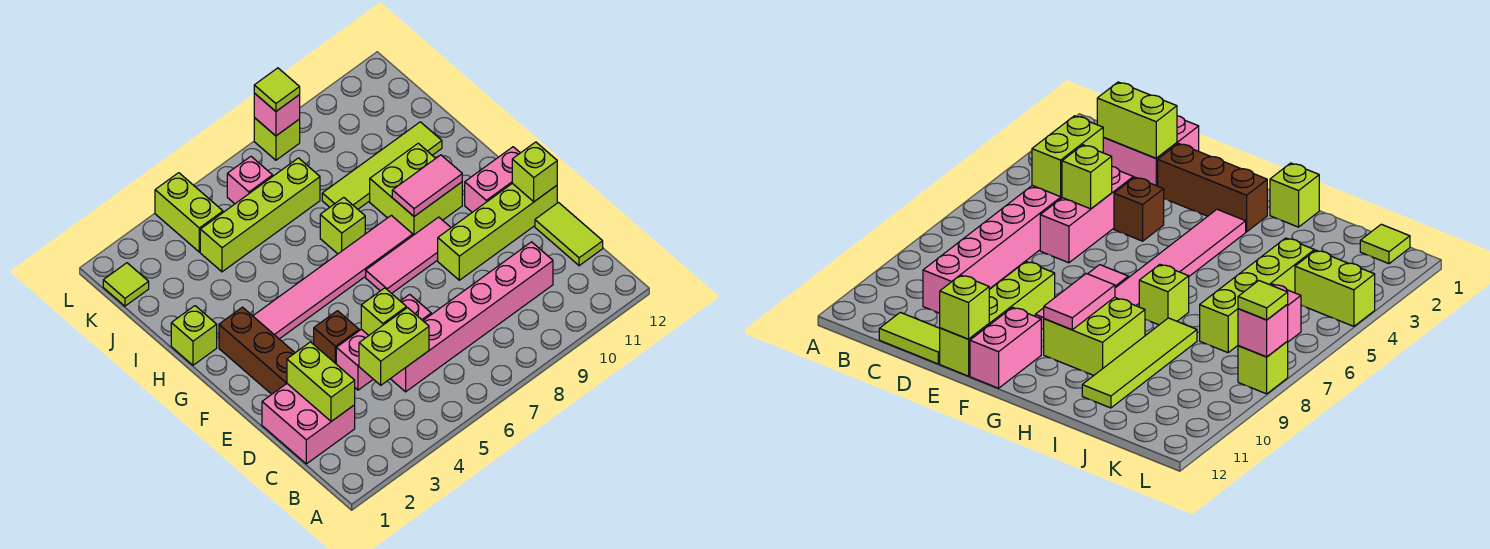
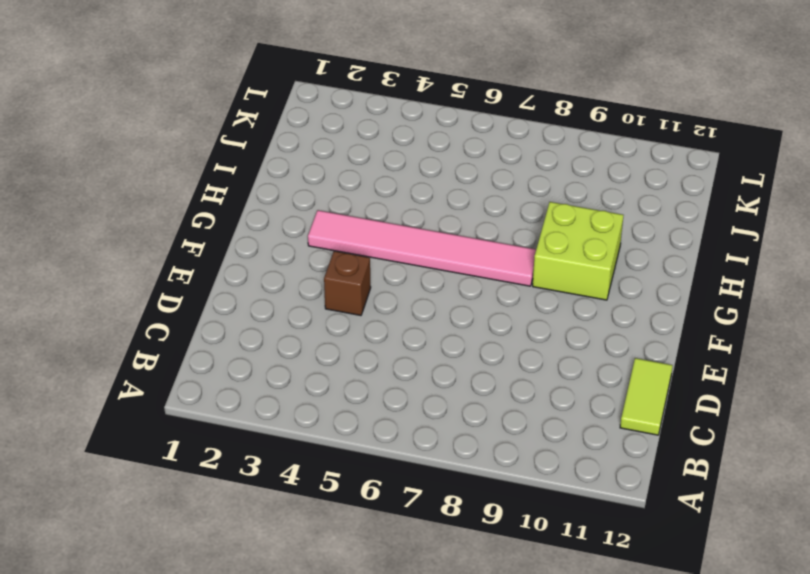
none -> pink brick C1:D2 level 1
none -> pink brick C5:C10 level 1
none -> pink brick D4:D6 level 1

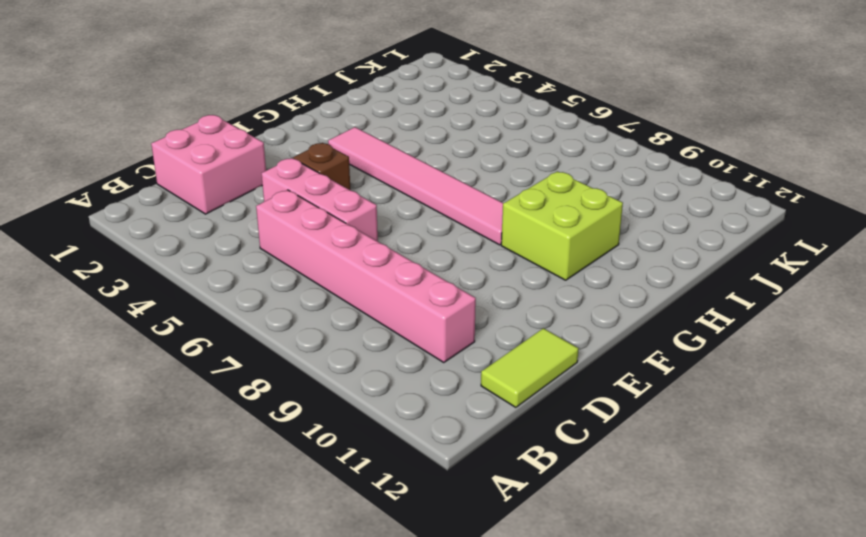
none -> brown brick E2:G2 level 1
none -> lime brick E9:E12 level 1
none -> pink tile F7:F9 level 1

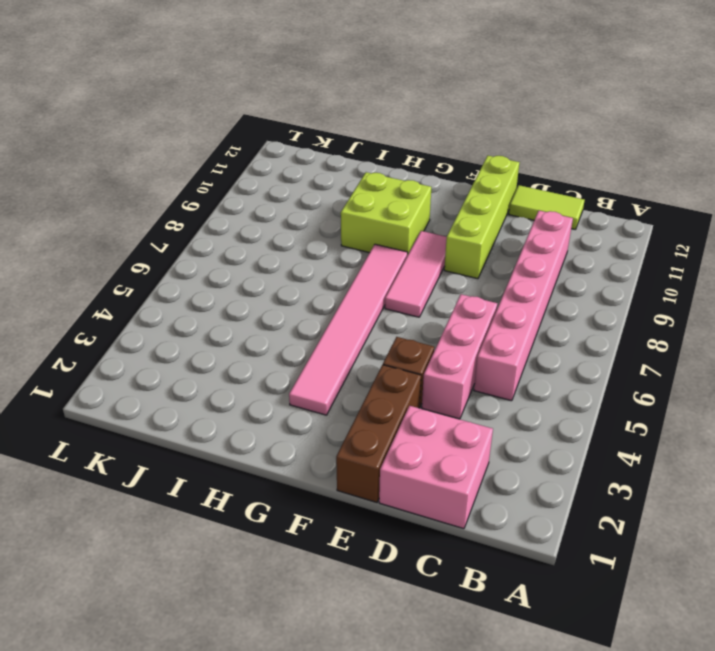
brown brick E1:E3 level 1 -> brown brick E2:G2 level 1
none -> pink brick F11:F12 level 1
none -> lime brick H1 level 1
none -> lime brick H7 level 1

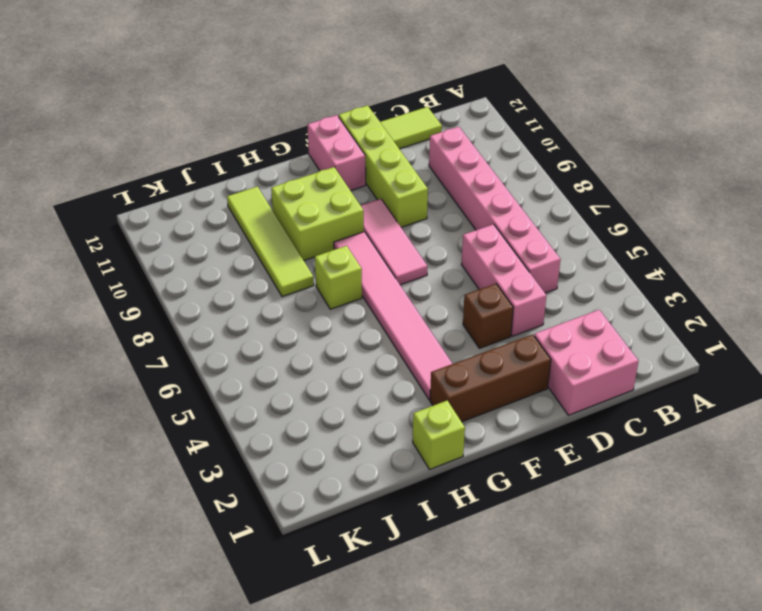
none -> lime brick J4:J7 level 1
none -> lime tile K1 level 1
none -> lime brick K4:L4 level 1

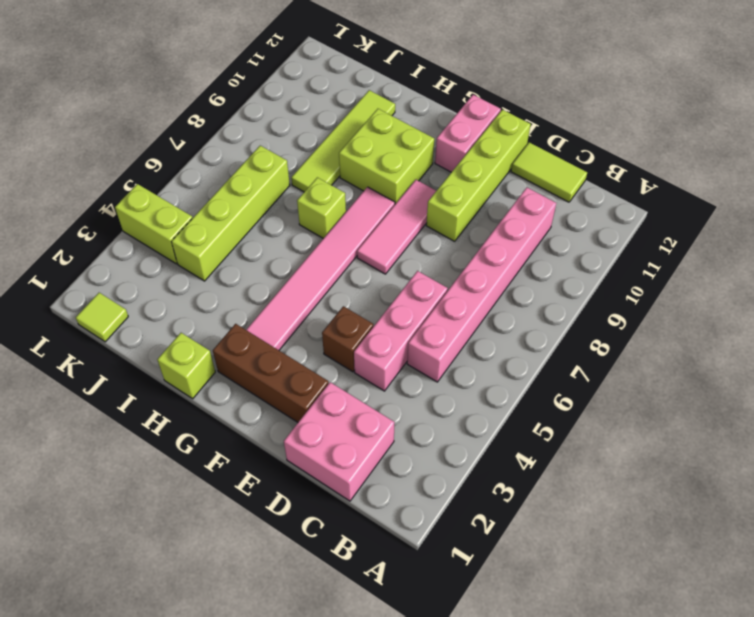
none -> pink brick K6 level 1
none -> lime brick L8 level 1
none -> lime brick C2:D2 level 2

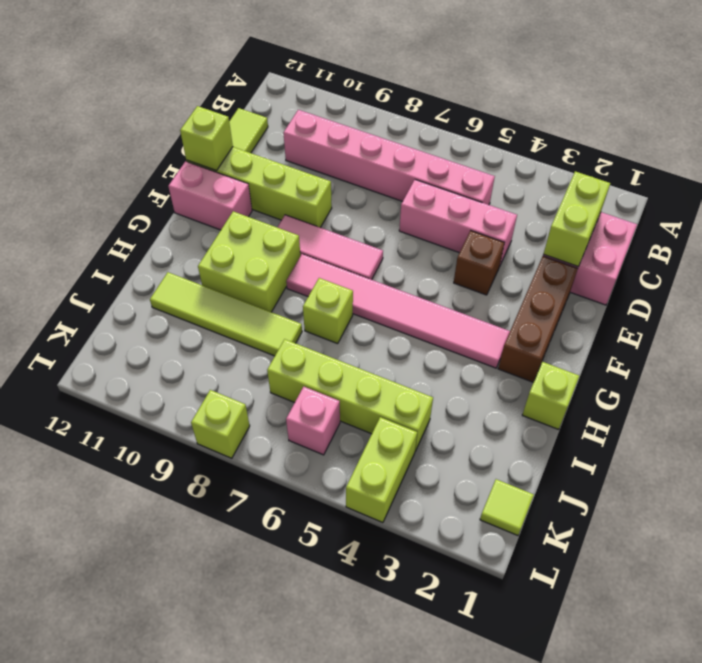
none -> lime brick C4:C5 level 2
none -> lime brick D5 level 2
none -> pink tile G9:G10 level 2

